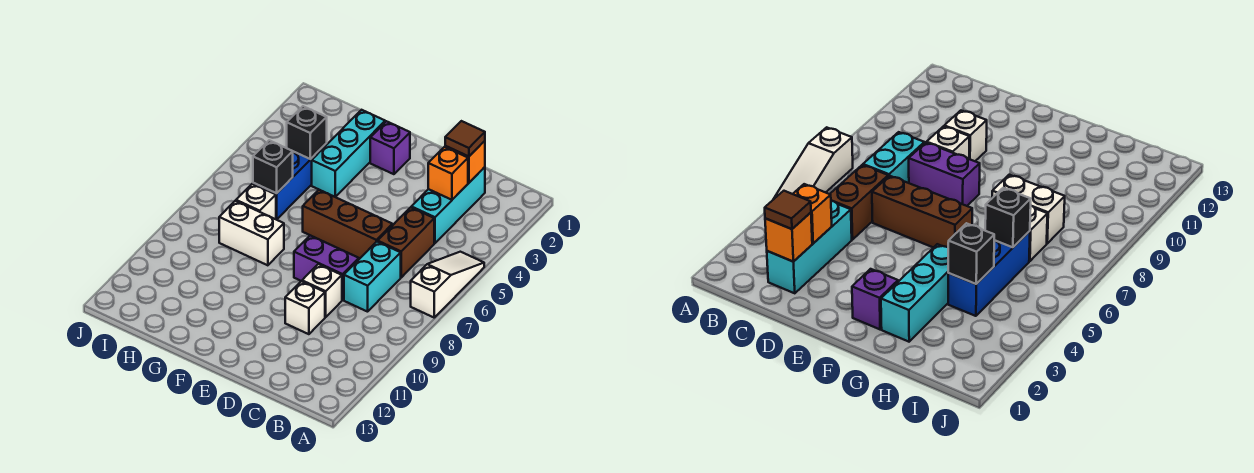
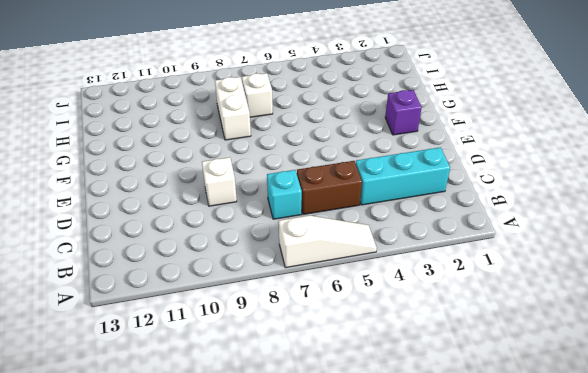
cyan brick C7 level 1 -> cyan brick C7:C8 level 1
none -> brown brick D6:F6 level 1
none -> purple brick D8:E8 level 1
none -> white brick D10 level 1

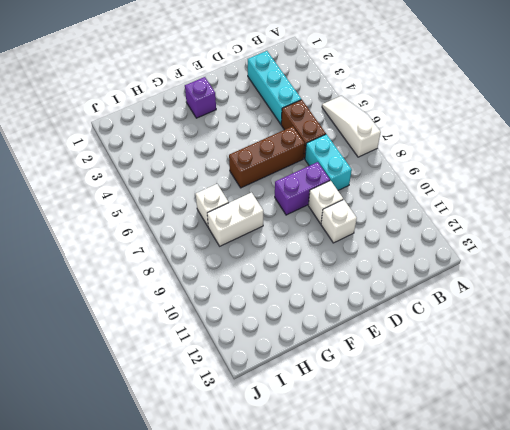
none -> cyan brick G2:G4 level 1
none -> blue brick H4:H6 level 1
none -> orange brick C2 level 2

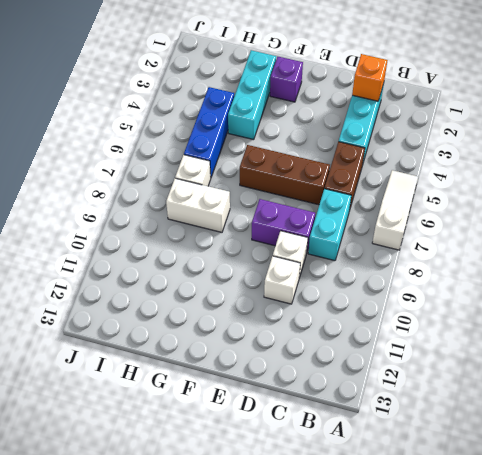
none -> orange brick C3 level 2
none -> black brick H4 level 2
none -> black brick H6 level 2

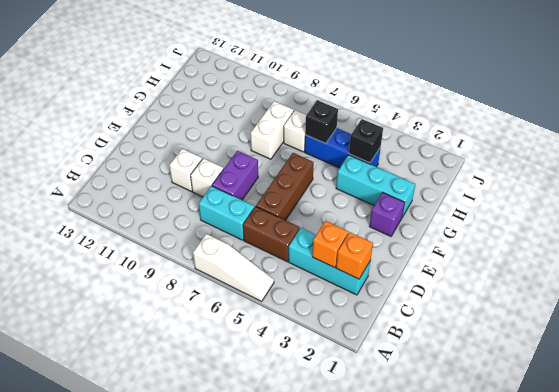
none -> brown tile C2 level 3

